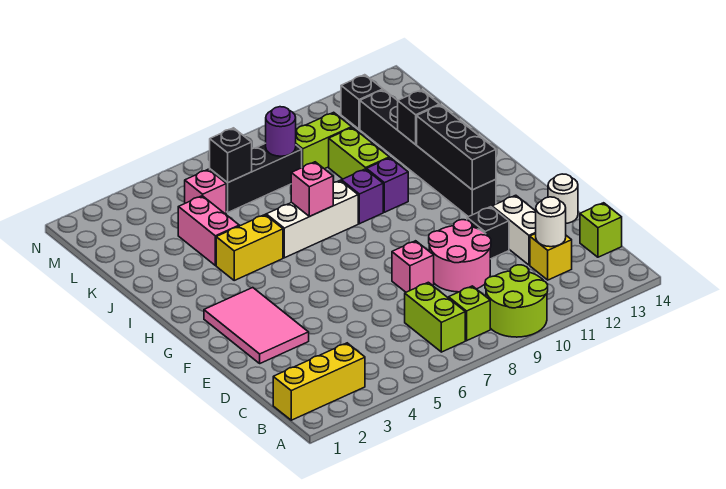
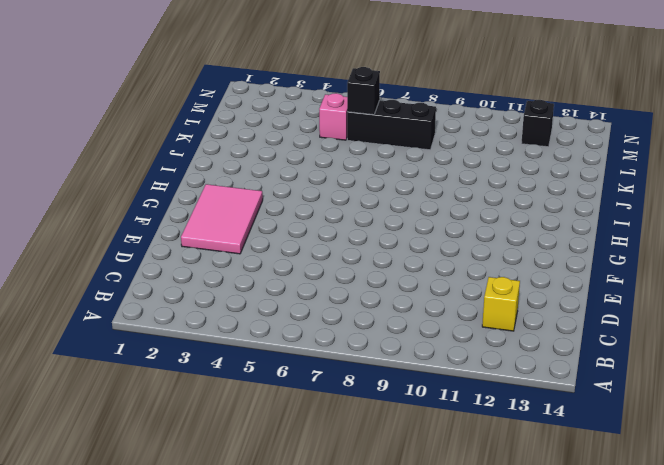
none -> lime round brick A9:B10 level 1
none -> yellow brick B1:B3 level 1
none -> lime brick B7:C7 level 1

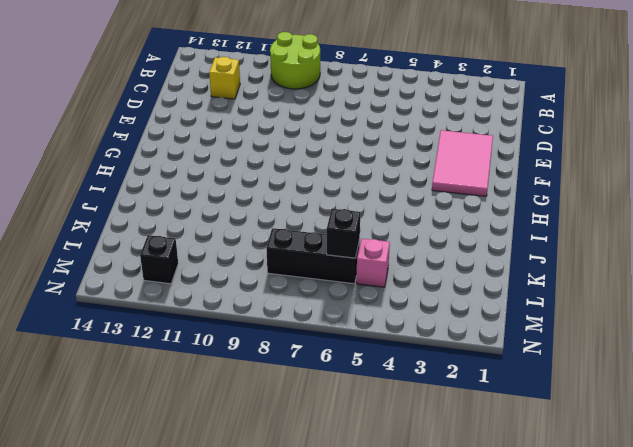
none -> yellow brick B1:B3 level 1
none -> lime brick B7:C7 level 1
none -> lime brick B8 level 1

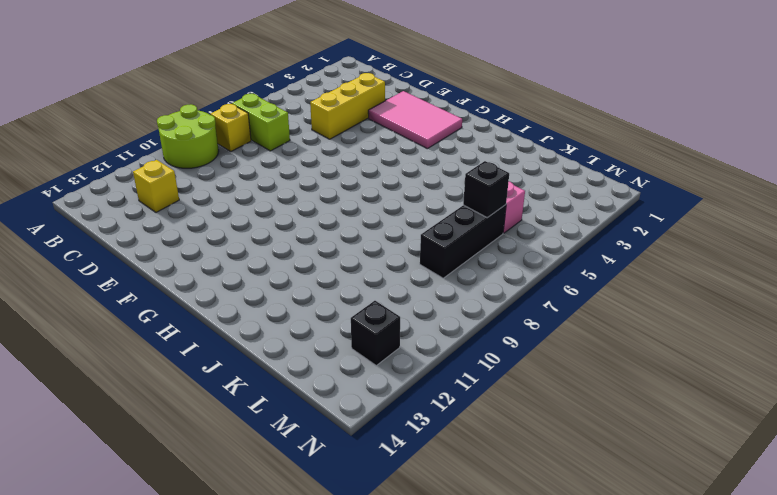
yellow brick B8 level 1 -> lime brick B8 level 1
yellow brick D3:D5 level 1 -> yellow brick B1:B3 level 1
none -> lime brick C14 level 1
none -> pink round brick D9:E10 level 1
none -> white brick D12:E12 level 1

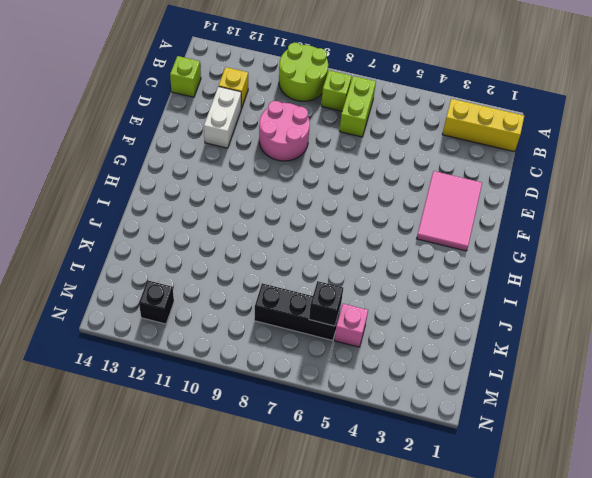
none -> pink brick E8 level 1
none -> black brick E11 level 1
none -> white round brick E14 level 1

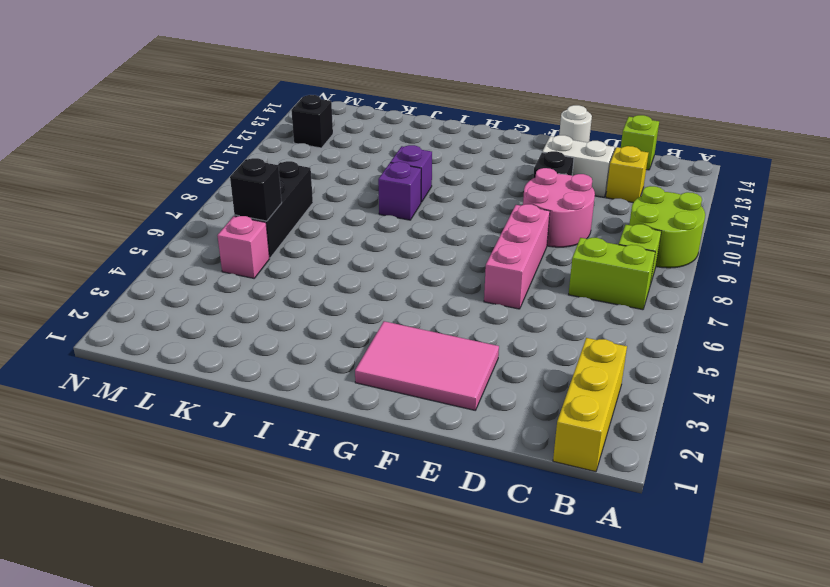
pink brick E6:E8 level 1 -> pink brick E8 level 1
none -> black brick G12:L12 level 1
none -> yellow brick I4:I5 level 1
none -> white brick I6:I8 level 1

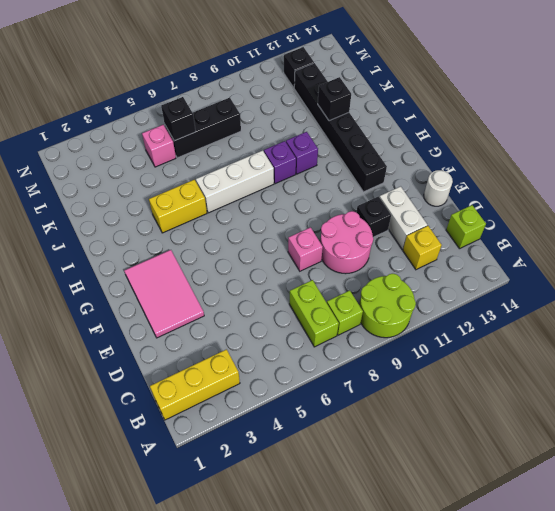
none -> pink brick J4:K4 level 1
none -> lime brick J10:K10 level 1
none -> lime brick L9:L10 level 1

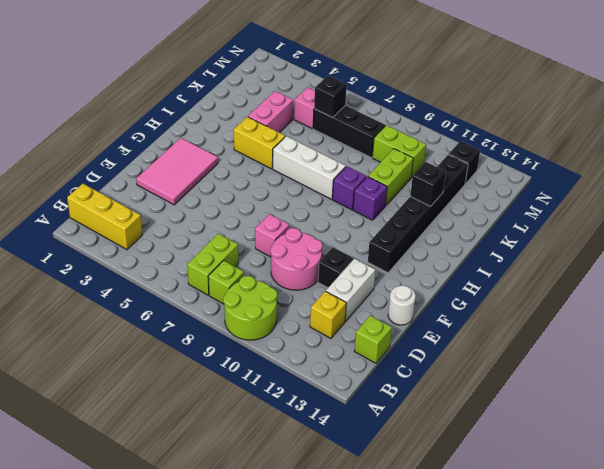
none -> white round brick C12 level 2
none -> black brick G12:I12 level 2
none -> pink brick I7 level 2

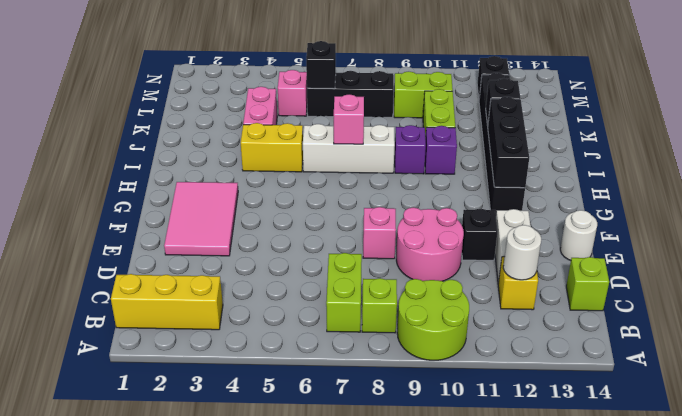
none -> purple round brick L8 level 2

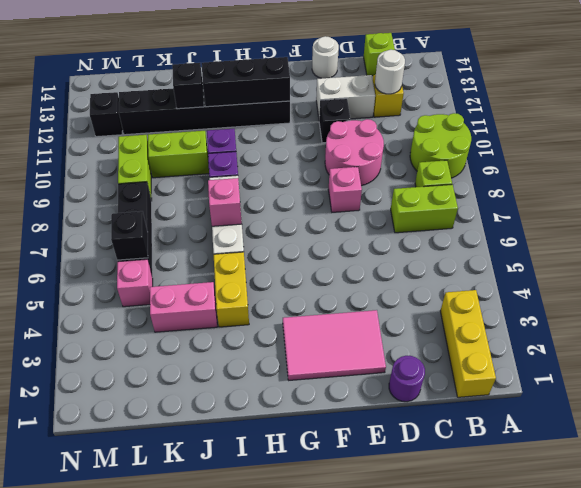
purple round brick D1 level 1 -> purple round brick L8 level 2

